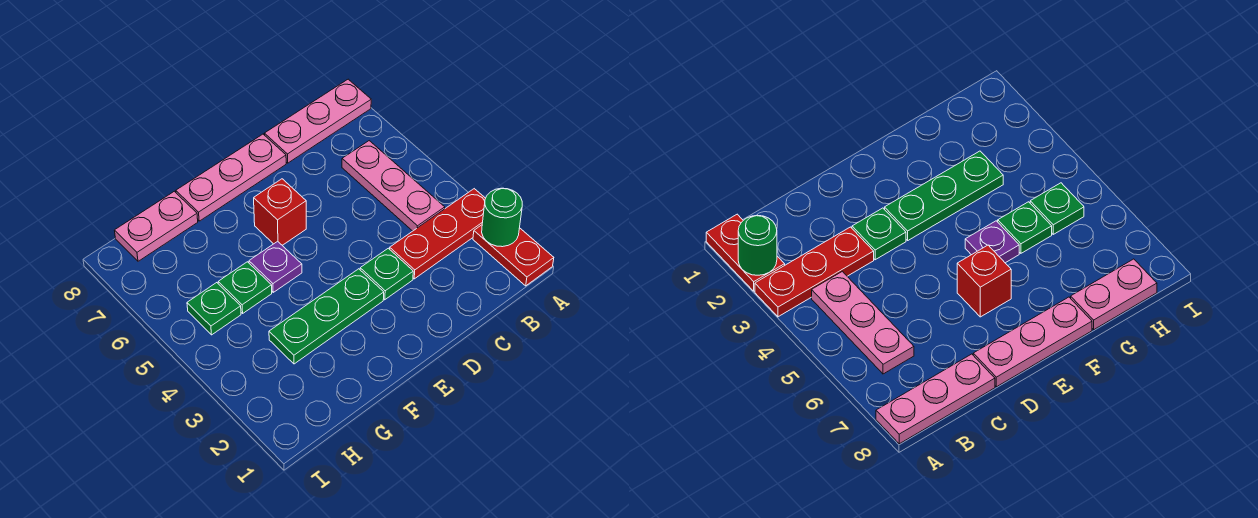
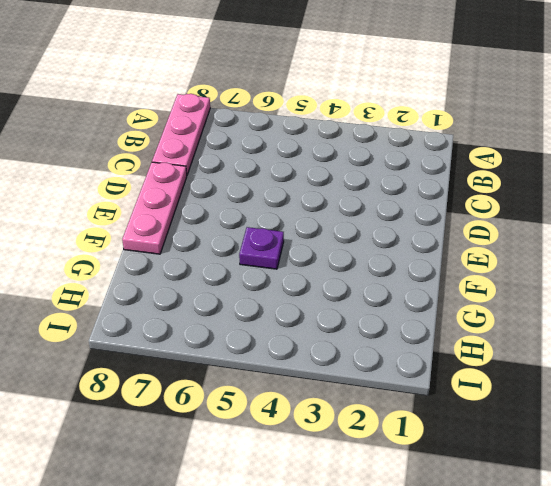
none -> red plate A1:A2 level 1
none -> red plate A3:C3 level 1
none -> pink plate B4:B6 level 1

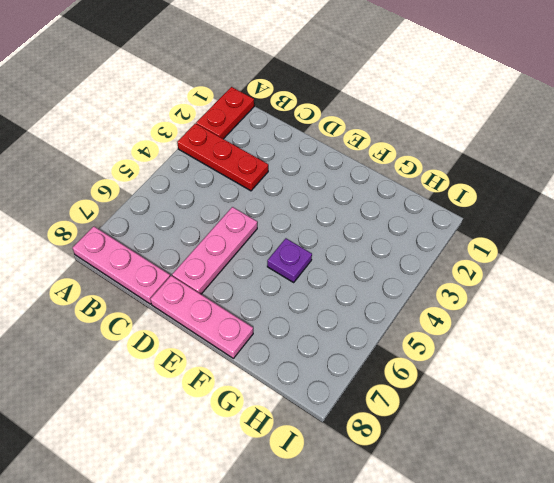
pink plate D5:D7 level 1 -> pink plate B4:B6 level 1
none -> green plate D3 level 1
none -> green plate E3:G3 level 1
none -> red brick E6 level 1

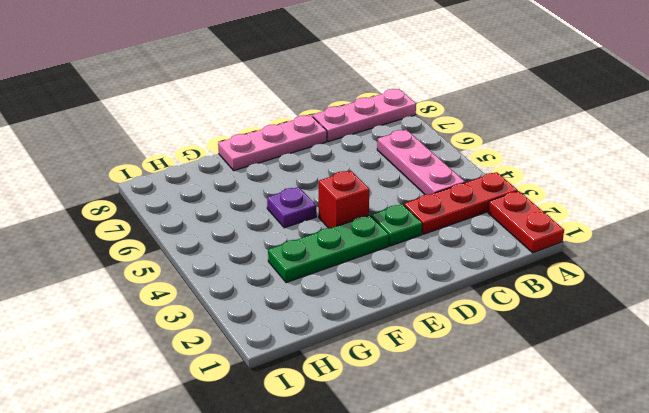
red brick E4 level 1 -> red brick E6 level 1
none -> green plate G5 level 1
none -> pink plate G8:H8 level 1
none -> green plate H5 level 1

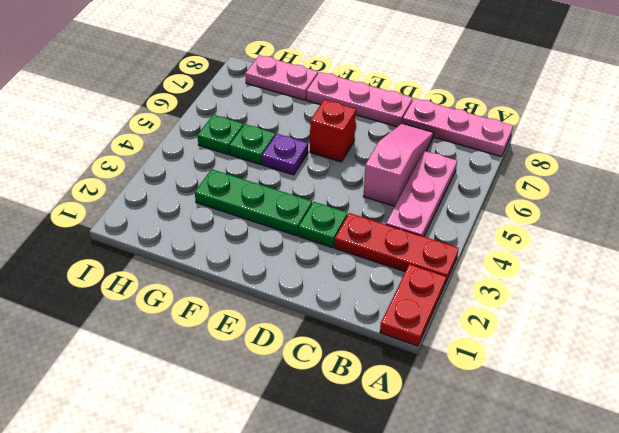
pink slope C5:C7 level 1 top 5 -> none
none -> green round brick A2 level 2

